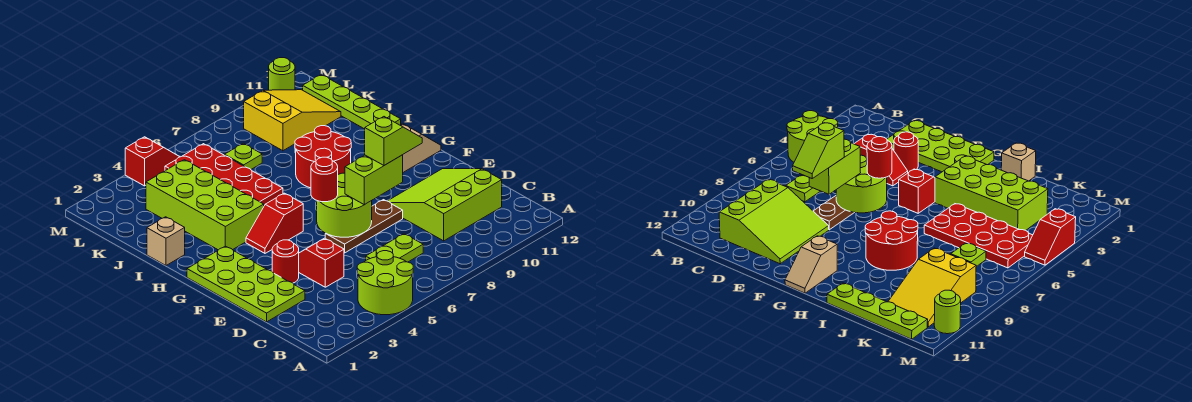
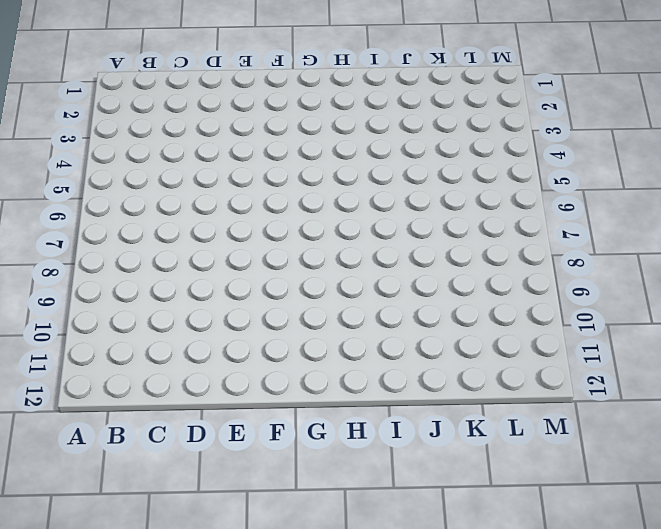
none -> lime round brick A4:B5 level 1
none -> lime plate C6:C7 level 1
none -> lime slope C9:E11 level 1 top C

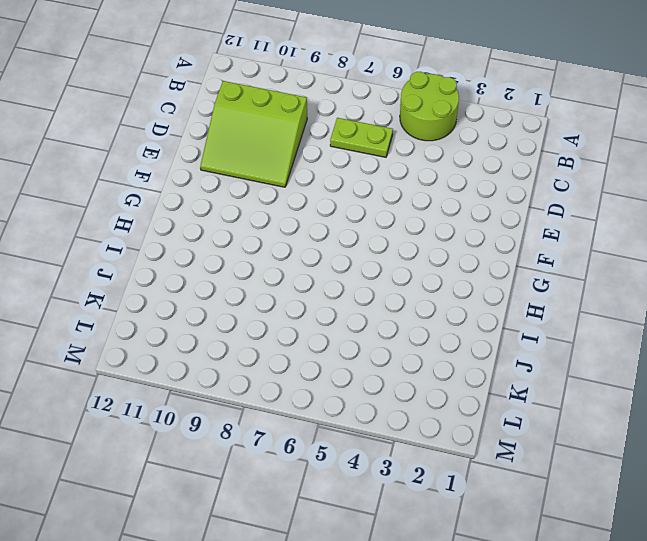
none -> lime plate D1:G2 level 1
none -> red slope D4:E4 level 1 top D
none -> red round brick E3 level 1

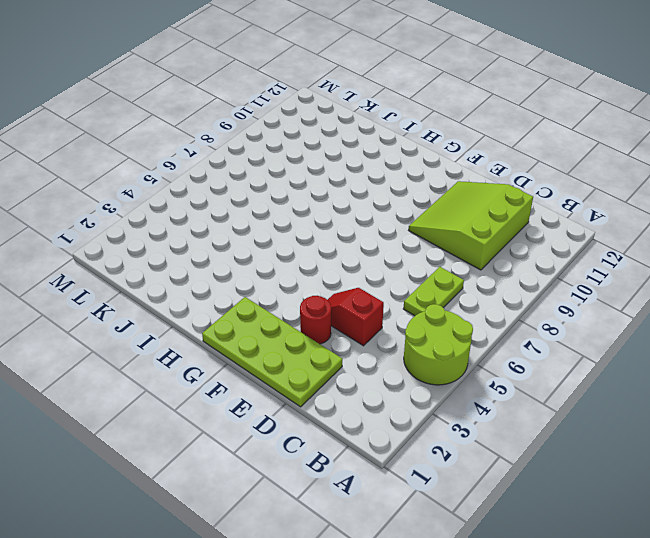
none -> brown plate E6:E8 level 1
none -> red slope G4:G5 level 1 top 5
none -> tan slope G11:G12 level 1 top 11

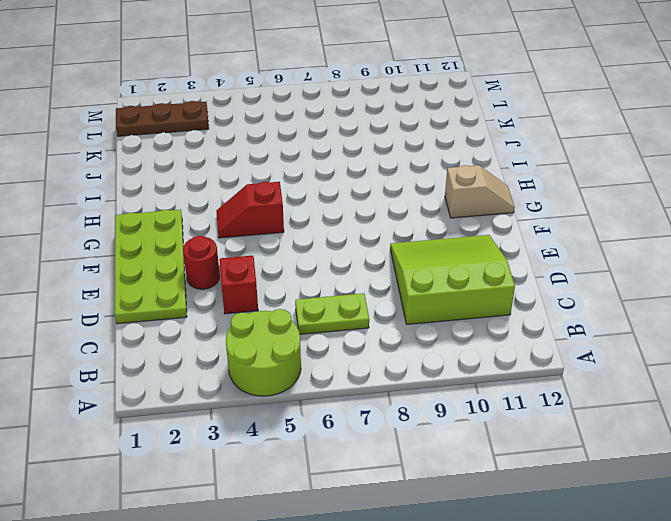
brown plate L1:L3 level 1 -> brown plate E6:E8 level 1
none -> lime brick H3:K4 level 1
none -> red round brick H8:I9 level 1
none -> tan brick I1 level 1

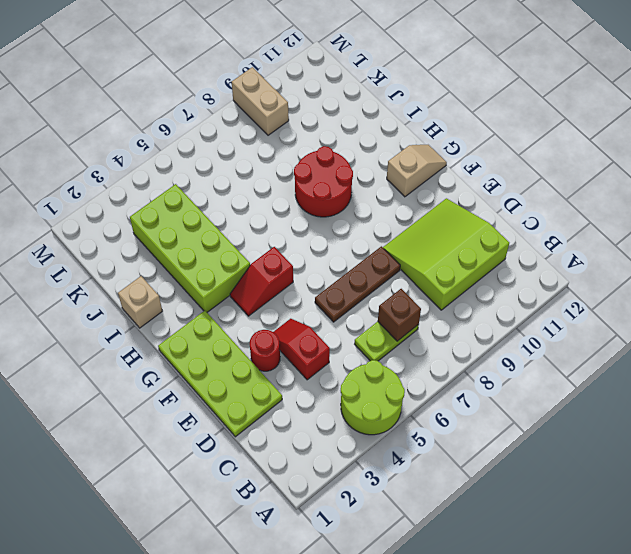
brown brick C7 level 2 -> none
tan brick L9:M9 level 1 -> yellow slope K9:L11 level 1 top 9
none -> red plate I5:L6 level 1
none -> lime plate I12:L12 level 1
none -> lime plate K7 level 1

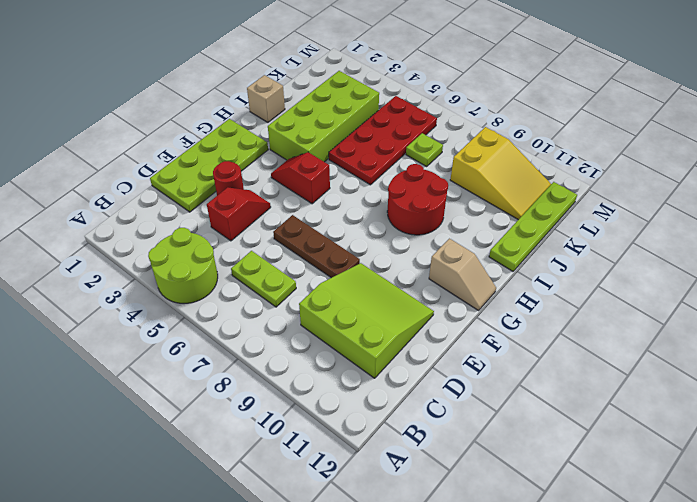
none -> red slope M4:M5 level 1 top 4
none -> lime round brick M11 level 1
none -> lime round brick E6:F7 level 2

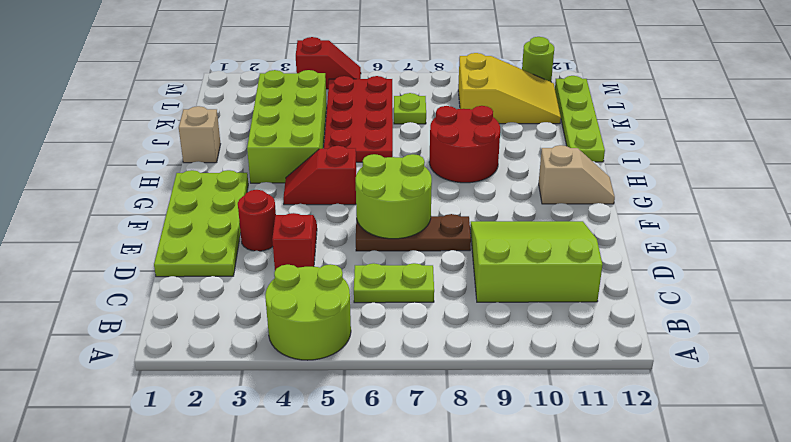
none -> lime brick E7:E8 level 3
none -> red round brick F6 level 3
none -> lime slope E8:E9 level 4 top 8

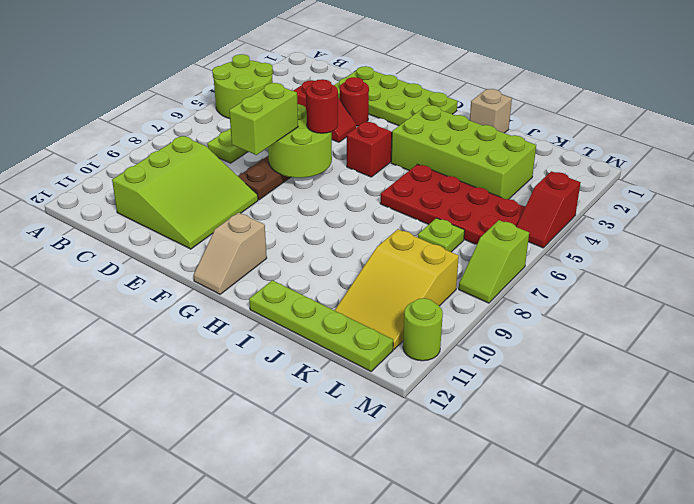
lime slope M7:M8 level 1 top 7 -> lime slope E8:E9 level 4 top 8
none -> red round brick H8:I9 level 1

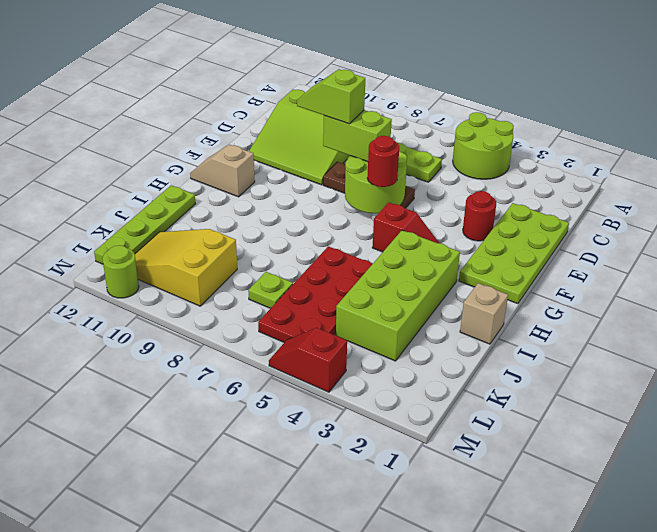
none -> red slope D4:E4 level 1 top D
none -> red round brick H8:I9 level 1

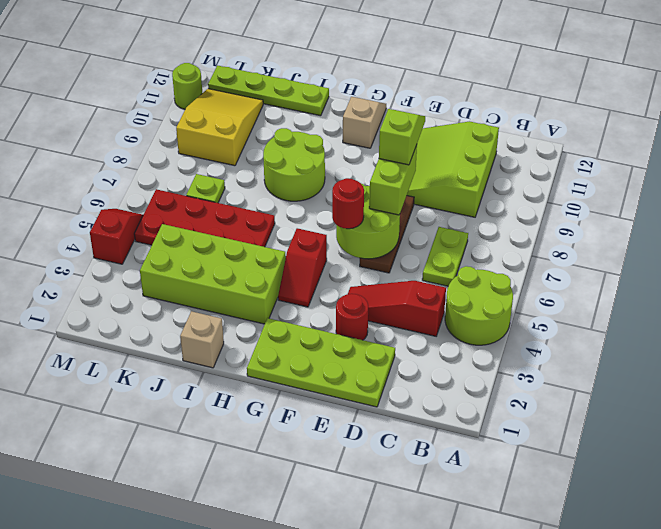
red slope C4:E4 level 1 top C -> red slope D4:E4 level 1 top D
lime round brick H8:I9 level 1 -> red round brick H8:I9 level 1

